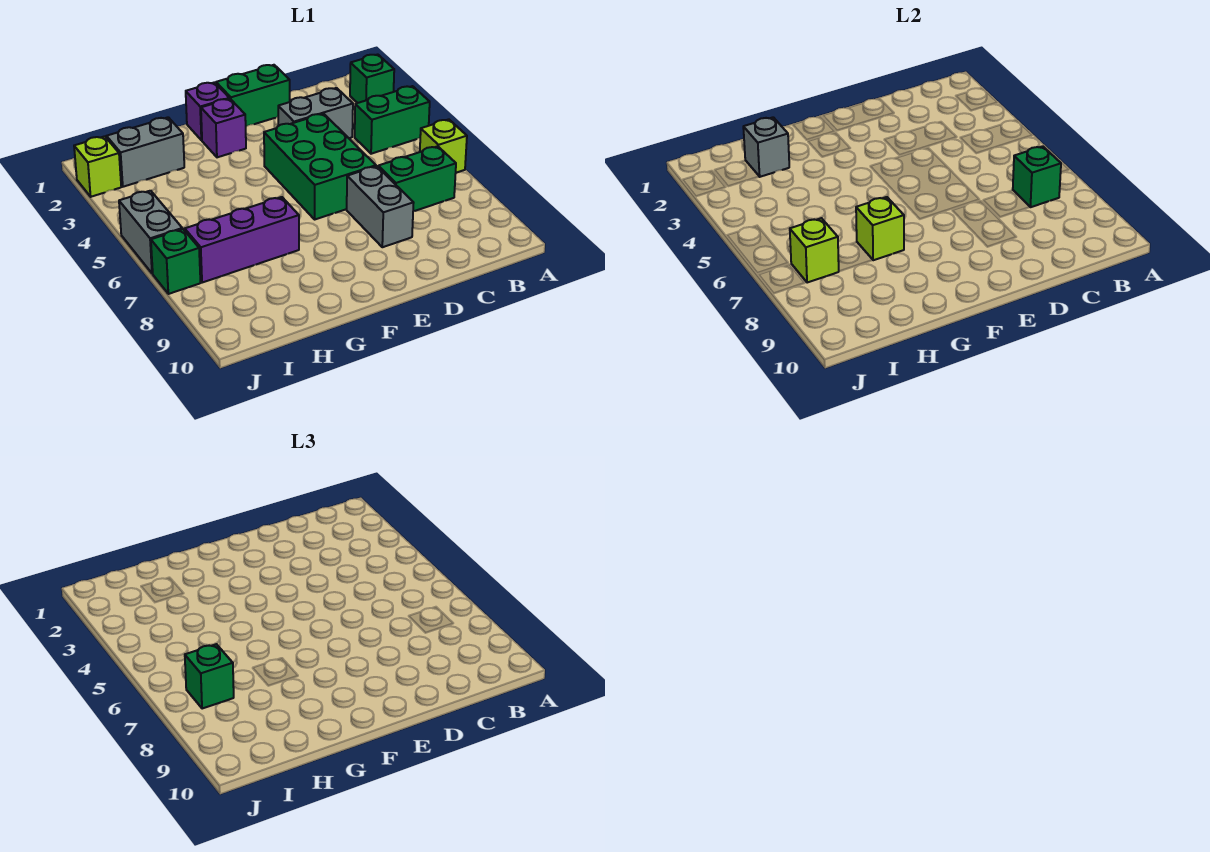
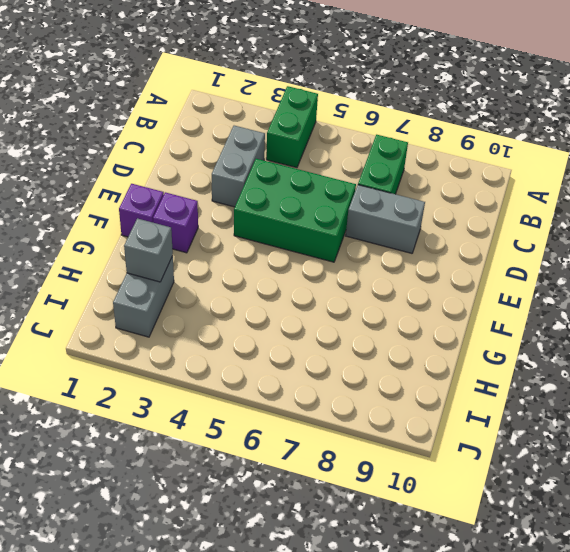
none -> green brick A2 level 1
none -> lime brick A6 level 1
none -> green brick D1:E1 level 1

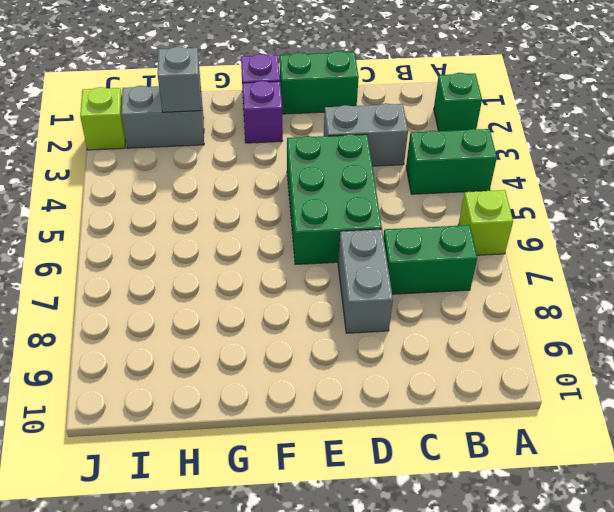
none -> purple brick G7:I7 level 1
none -> grey brick J5:J6 level 1
none -> green brick J7 level 1

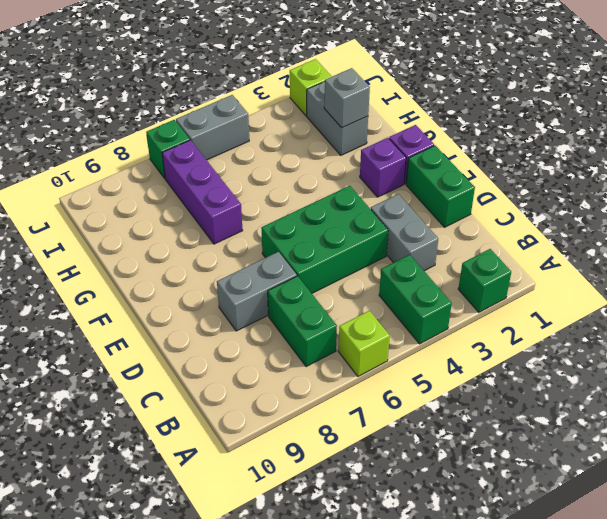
none -> green brick B7 level 2
none -> lime brick G7 level 2
none -> lime brick I7 level 2

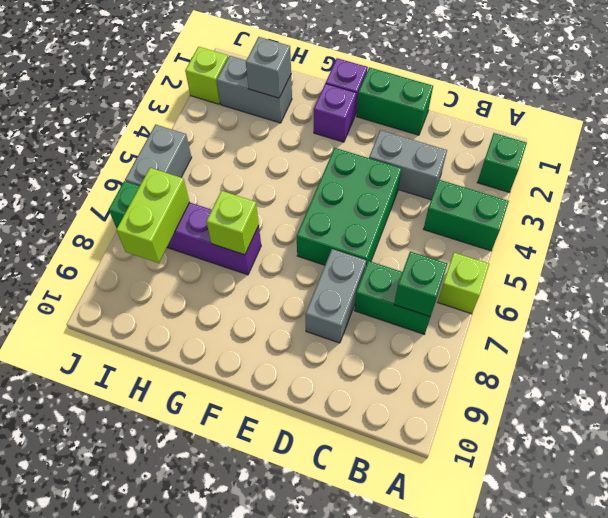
lime brick I7:I8 level 2 -> lime brick I7 level 2
none -> green brick I7 level 3

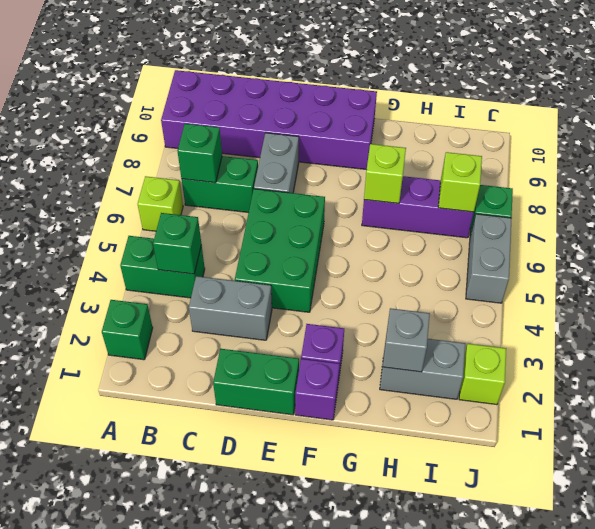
purple brick A9:F10 level 1 -> none
green brick B4 level 2 -> green brick I7 level 3

